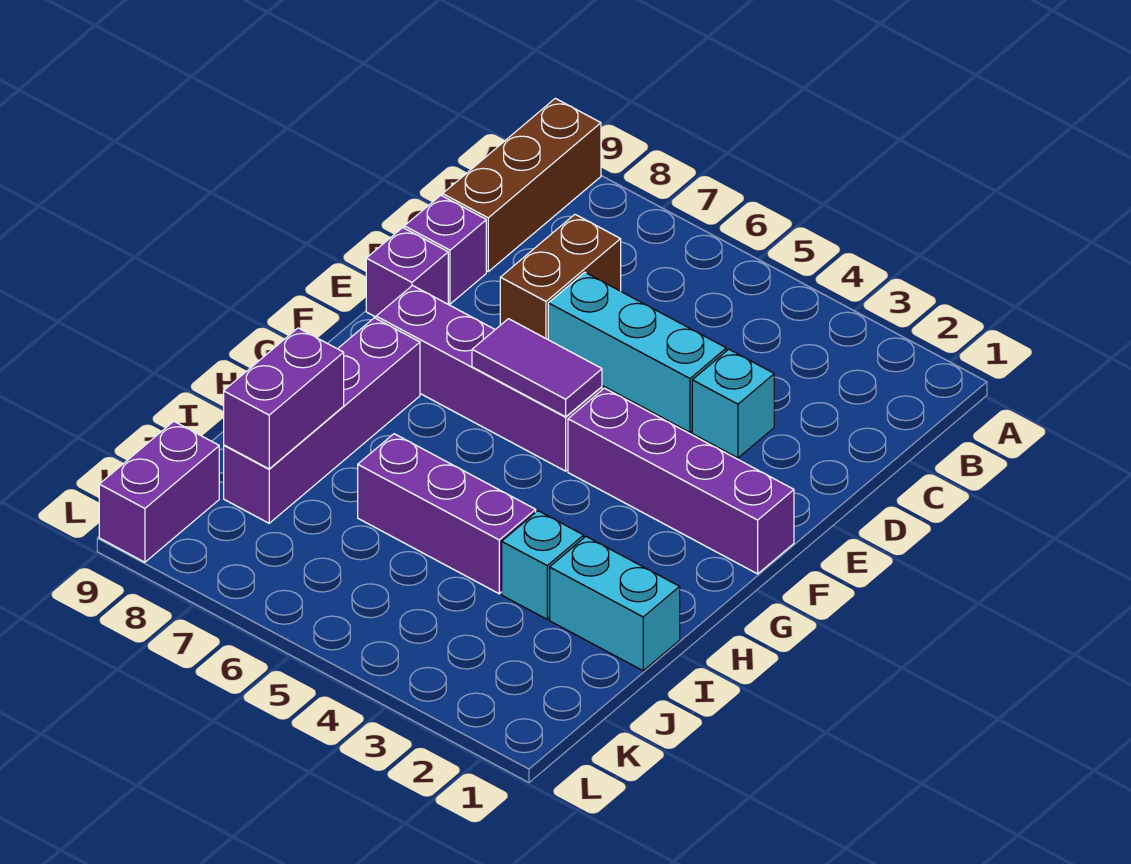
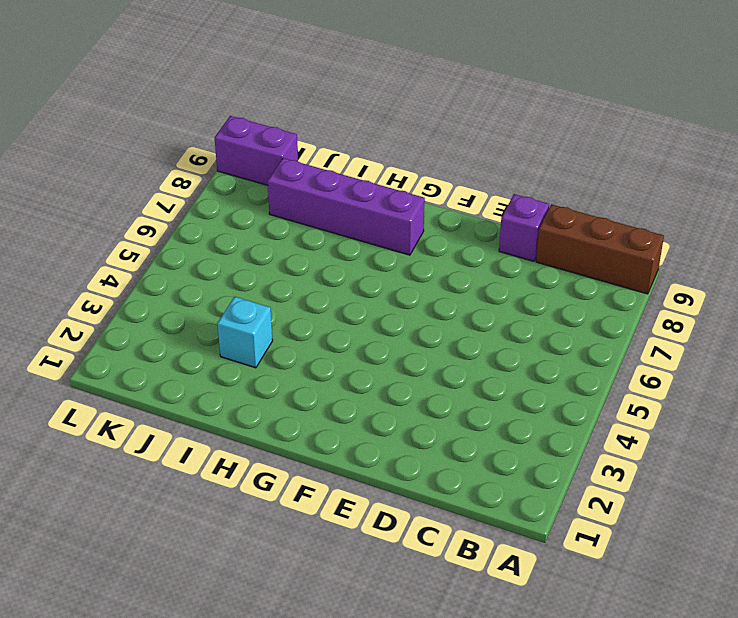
none -> brown brick C7:D7 level 1
none -> cyan brick D3 level 1
none -> cyan brick D4:D6 level 1

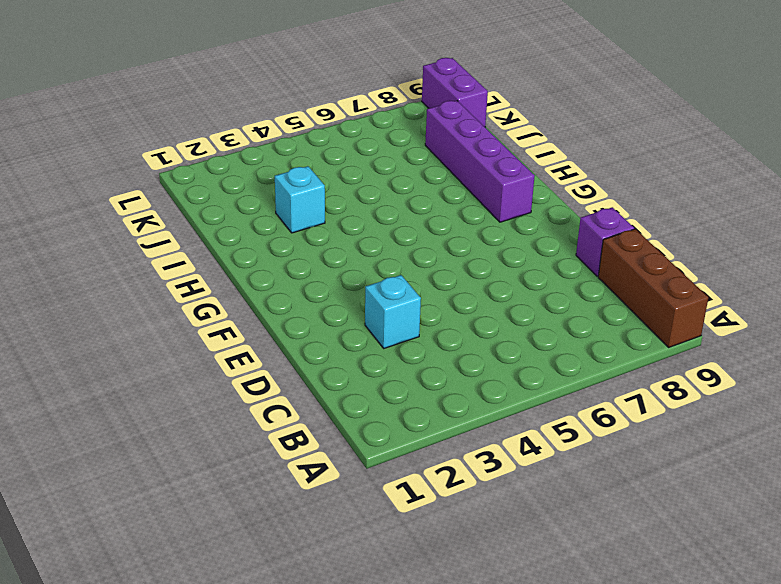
none -> brown brick C7:D7 level 1
none -> cyan brick D4:D6 level 1
none -> purple brick E9 level 1

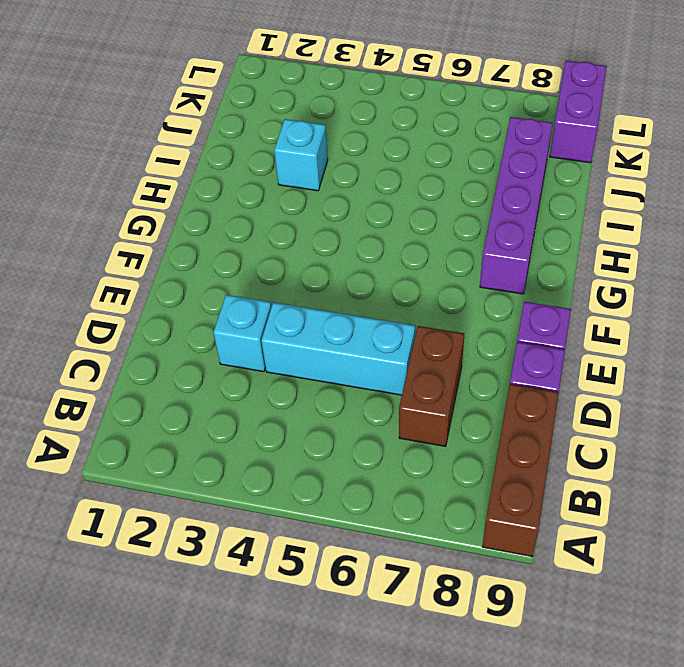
none -> purple brick F1:F4 level 1
none -> purple brick F5:F8 level 1
none -> cyan brick I1:I2 level 1

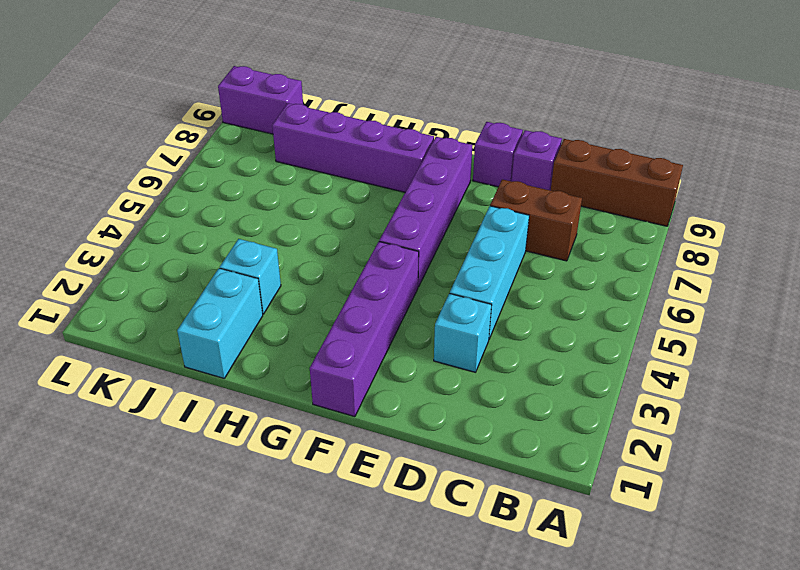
none -> purple brick I4:I6 level 1
none -> purple tile F5:F6 level 2
none -> purple brick I8:J8 level 2

